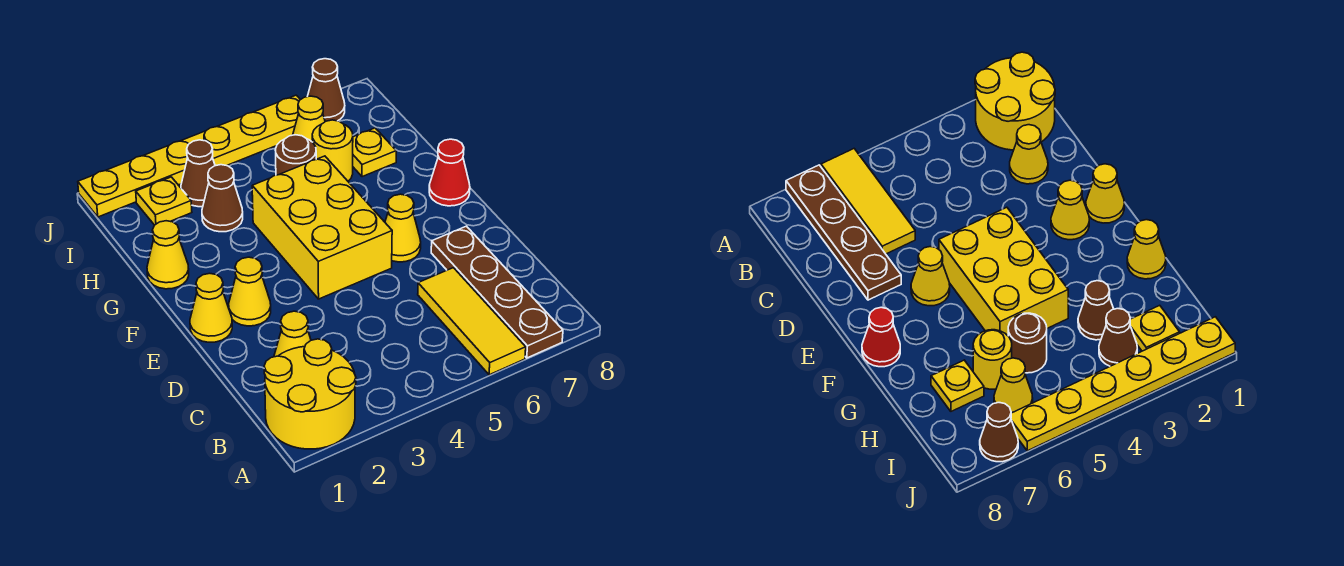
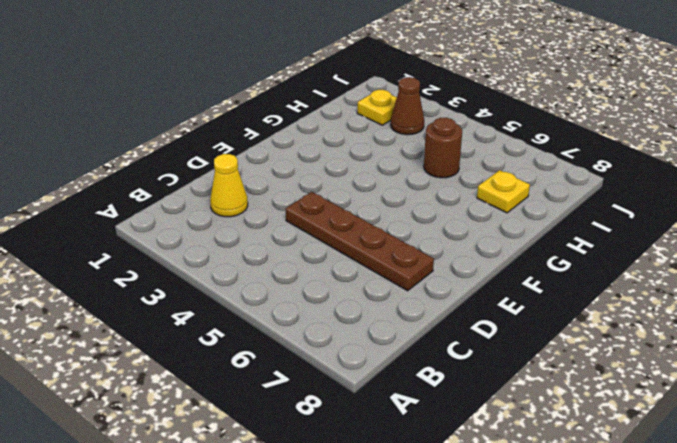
brown plate D4:D7 level 1 -> brown plate A7:D7 level 1
none -> yellow round brick A1:B2 level 1
none -> yellow tile A6:C6 level 1
none -> yellow cone E1 level 1

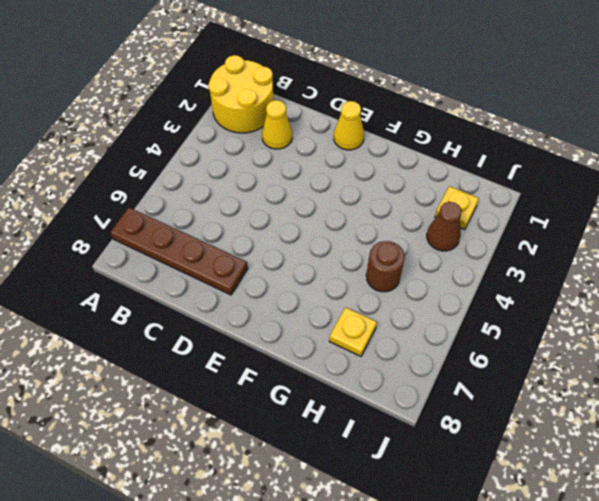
none -> yellow tile A6:C6 level 1
none -> yellow cone E2 level 1
none -> yellow brick E4:G5 level 1

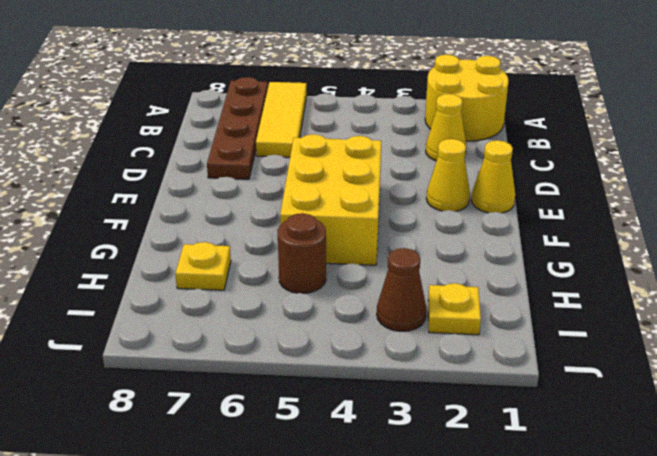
none -> yellow cone E6 level 1
none -> red cone F8 level 1
none -> yellow cone G1 level 1

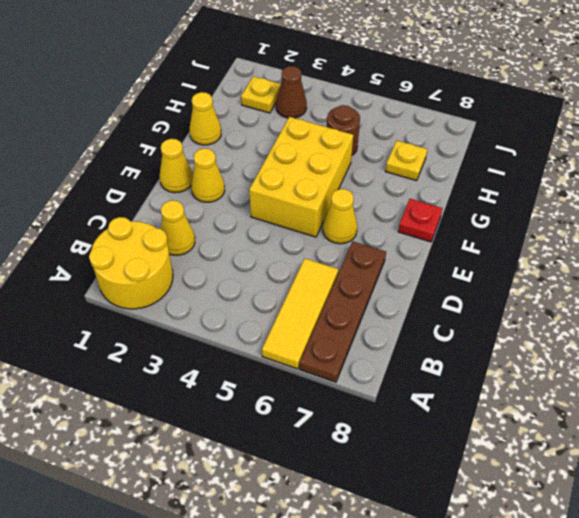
red plate F8 level 1 -> red cone F8 level 1
none -> brown cone H3 level 1
none -> yellow round brick H6 level 1
none -> yellow cone I6 level 1

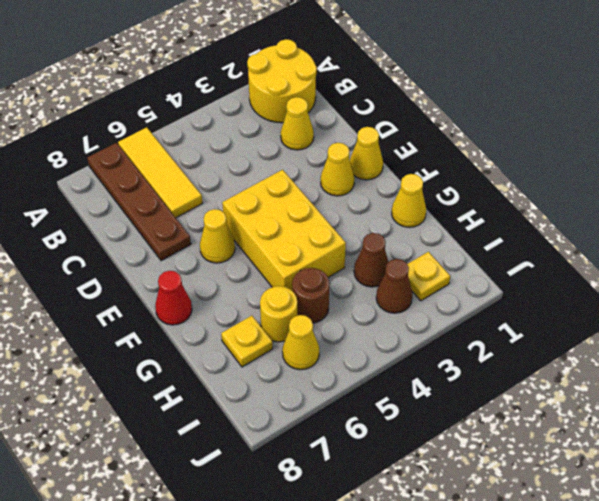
none -> yellow plate J1:J6 level 1
none -> brown cone J7 level 1

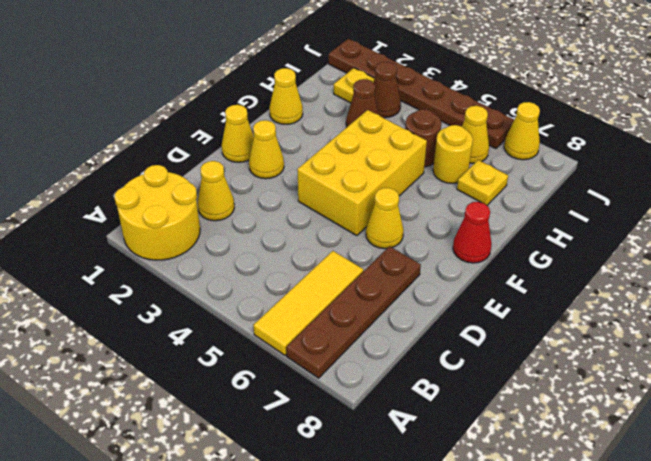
brown plate J1:J6 level 1 -> yellow plate J1:J6 level 1
yellow cone J7 level 1 -> brown cone J7 level 1

